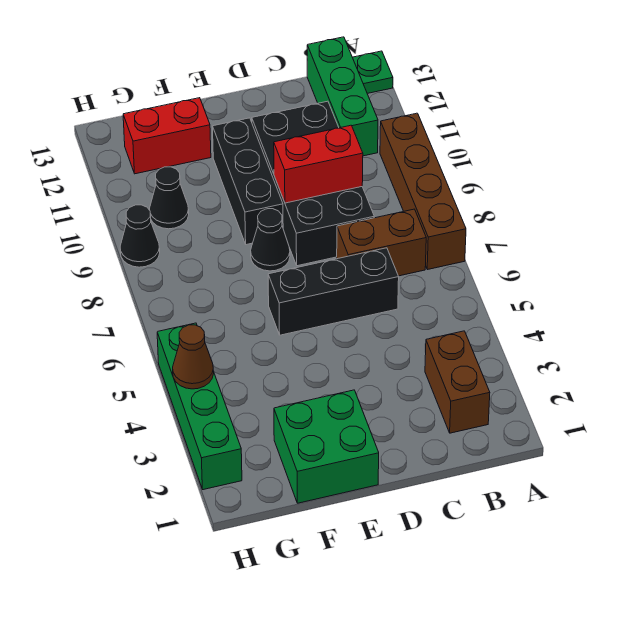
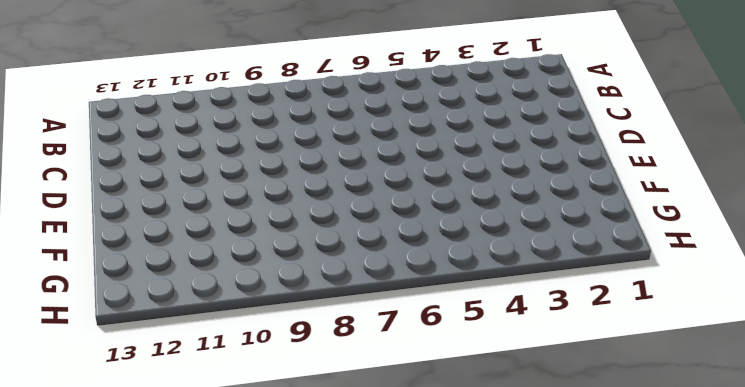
none -> brown brick A7:A10 level 1
none -> green plate A13 level 1
none -> brown brick B2:B3 level 1

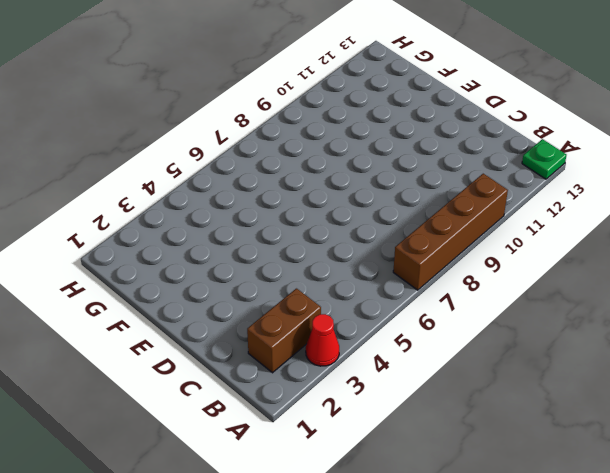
red cone A3 level 1 -> none
none -> brown brick B7:C7 level 1
none -> green brick B11:B13 level 1
none -> black brick C6:E6 level 1

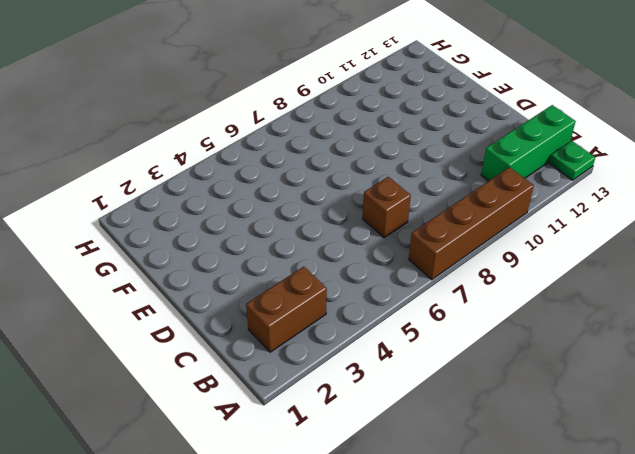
brown brick C7 level 1 -> brown brick B7:C7 level 1
none -> black brick C6:E6 level 1
none -> black brick C8:D11 level 1
none -> green brick E1:F2 level 1

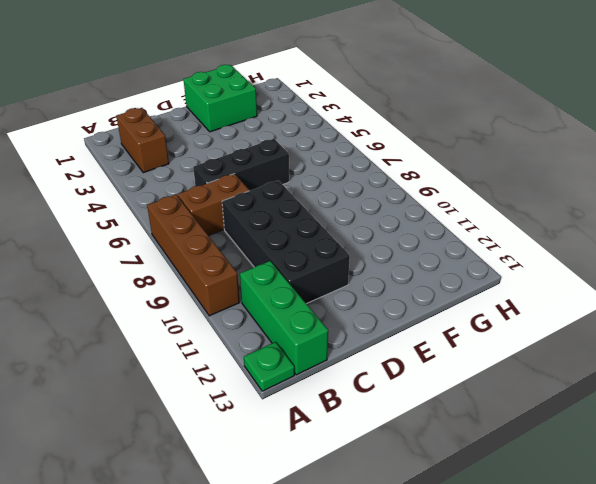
none -> black cone E8 level 1
none -> black brick E9:E11 level 1
none -> red brick F12:G12 level 1

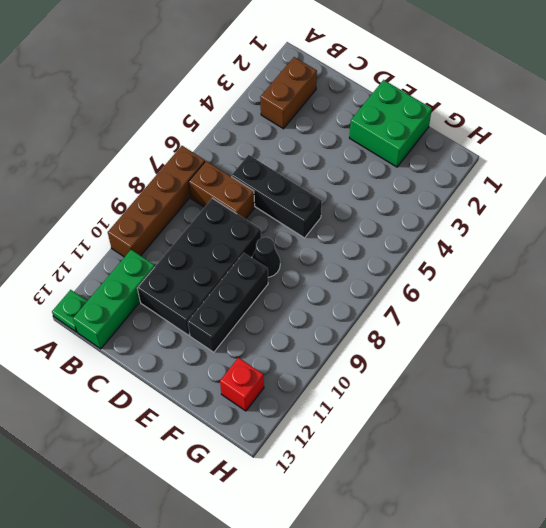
red brick G12 level 1 -> red brick F12:G12 level 1
none -> black cone G10 level 1
none -> green brick H2:H5 level 1
none -> black cone H9 level 1

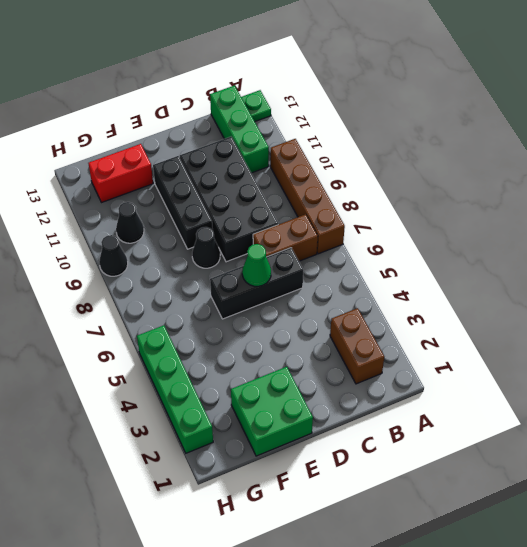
green cone D6 level 2 -> none
none -> red brick C9:D9 level 2
none -> brown cone H4 level 2

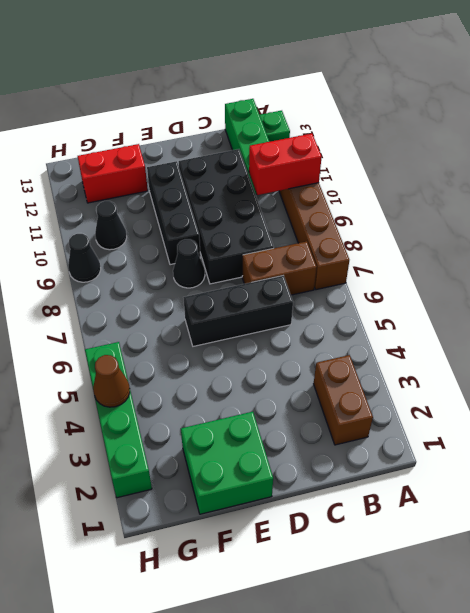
red brick A10:B10 level 2 -> red brick C9:D9 level 2

